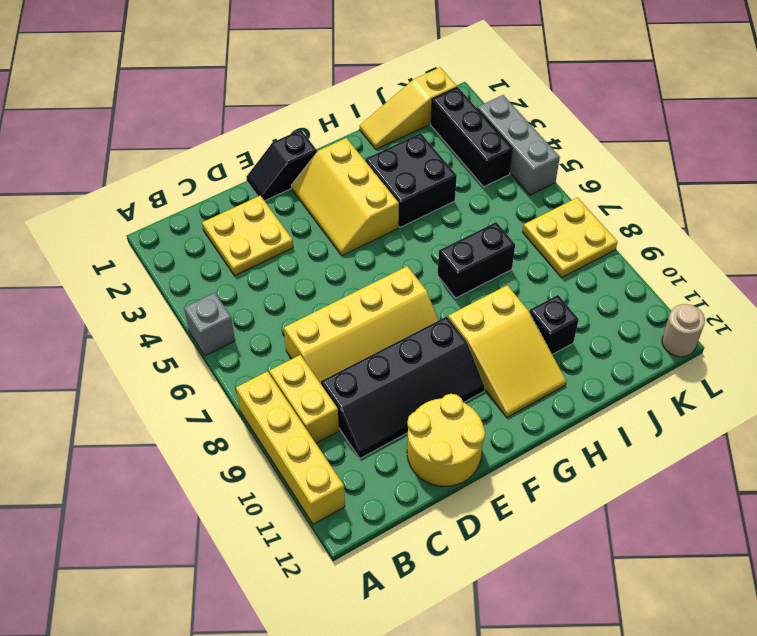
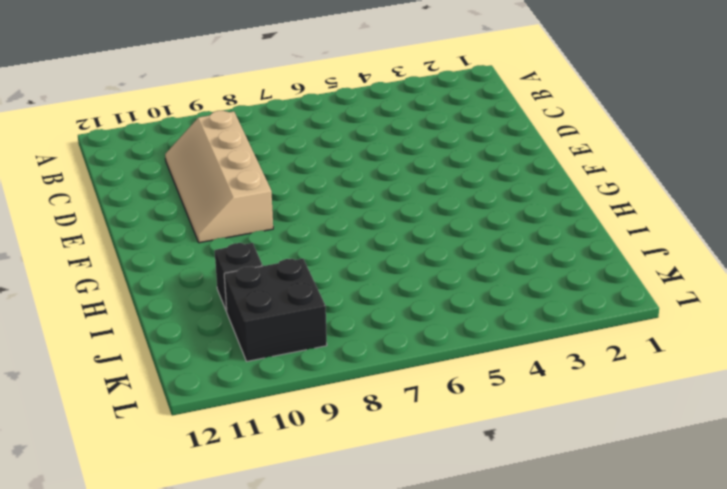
tan slope C9:F10 level 1 top 9 -> black slope C9:F10 level 1 top 9
black brick J9:K10 level 1 -> black brick H3:I4 level 1
none -> grey brick A5 level 1
none -> yellow brick A8:A11 level 1
none -> yellow brick B8:B9 level 1

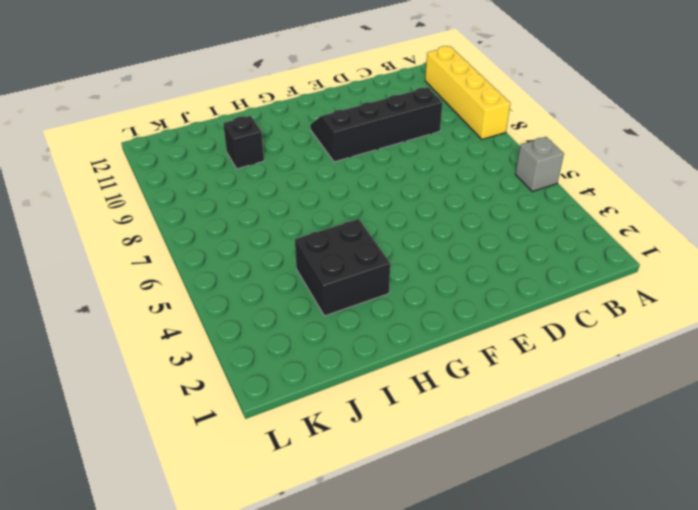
none -> yellow brick B8:B9 level 1
none -> yellow plate C2:D3 level 1
none -> yellow slope C7:F8 level 1 top 7

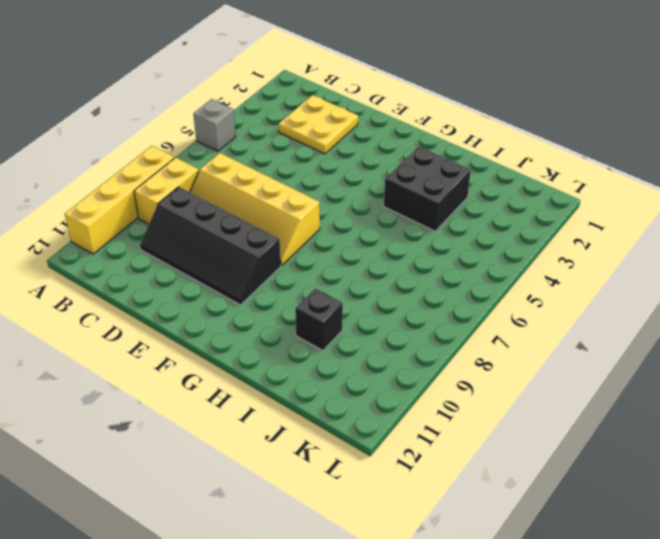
none -> yellow round brick D11:E12 level 1
none -> black slope E1:F1 level 1 top F
none -> yellow slope F2:G4 level 1 top G

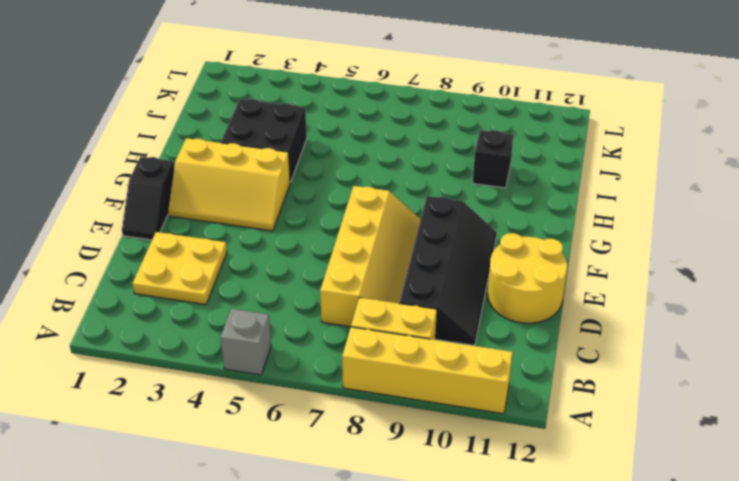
none -> yellow slope G9:H11 level 1 top 9
none -> black brick H7:I7 level 1
none -> yellow slope I1:K1 level 1 top K

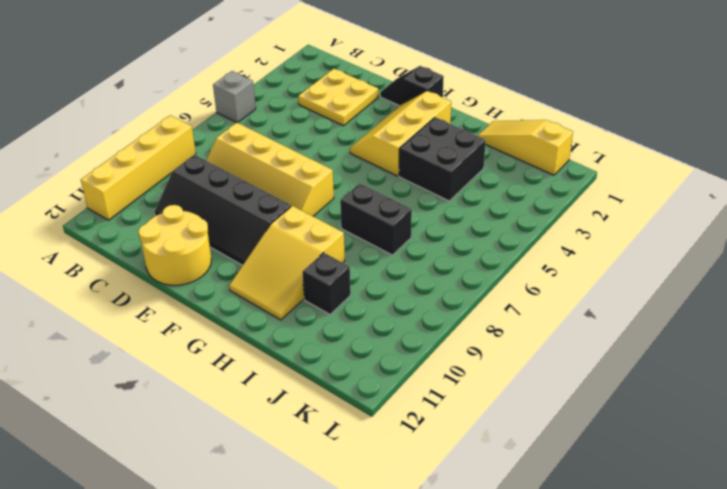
none -> yellow brick B8:B9 level 1
none -> black brick K2:K4 level 1
none -> yellow plate K7:L8 level 1

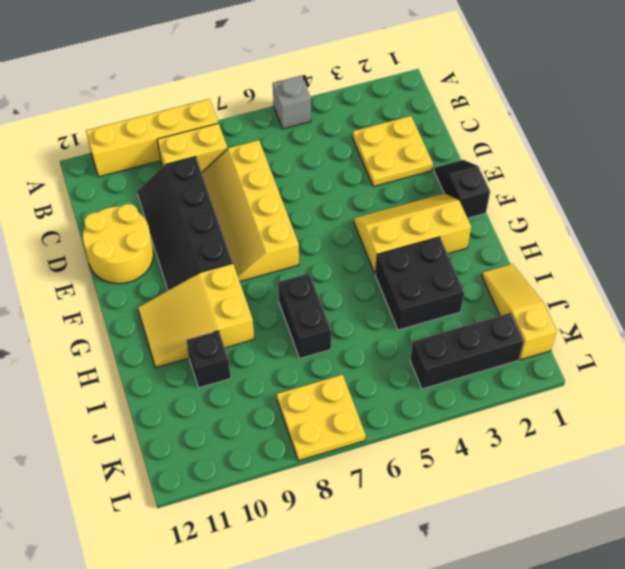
none -> grey brick L3:L5 level 1
none -> tan round brick L12 level 1

